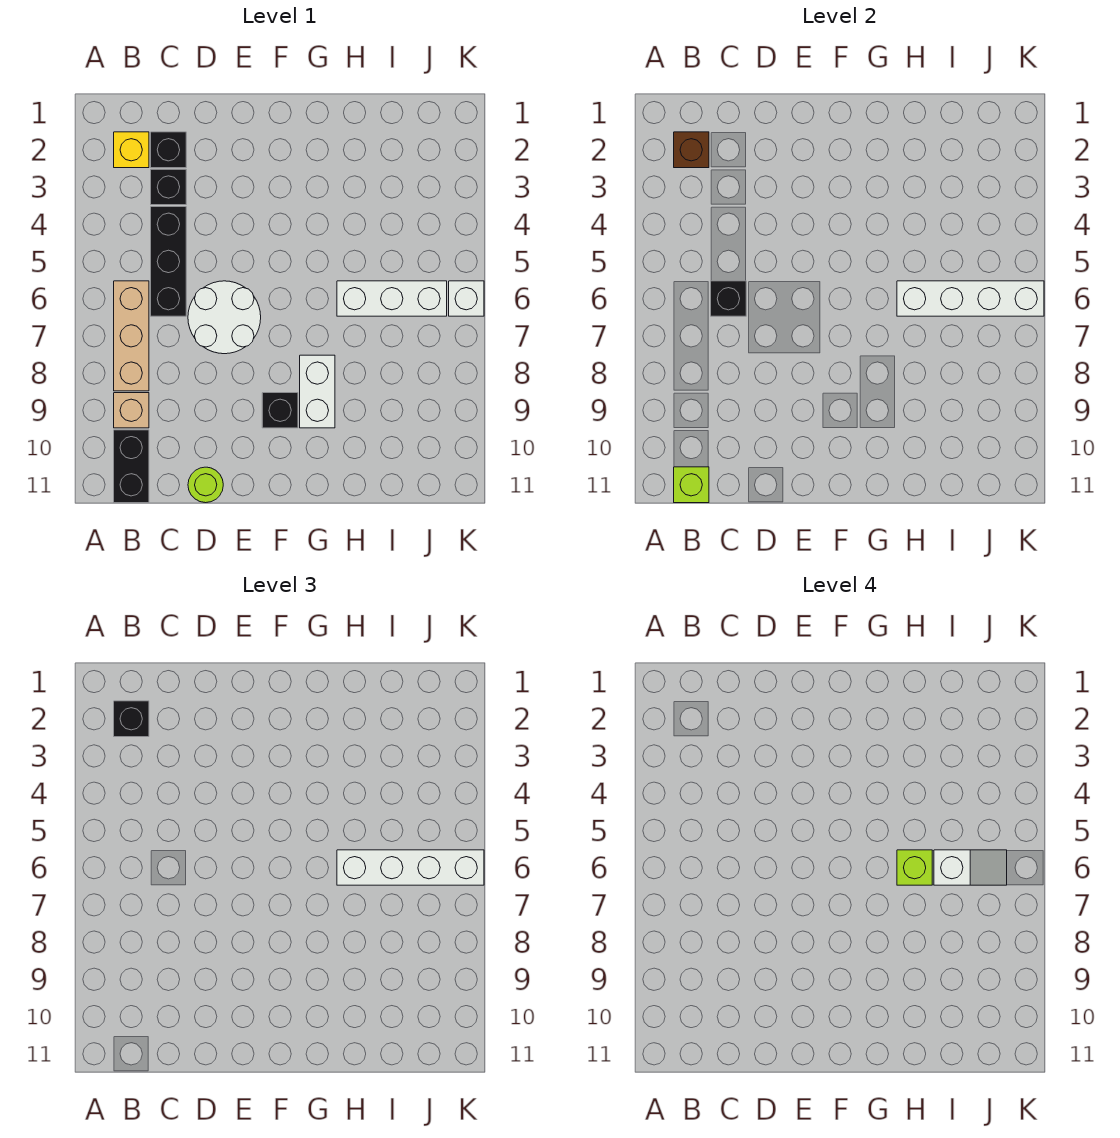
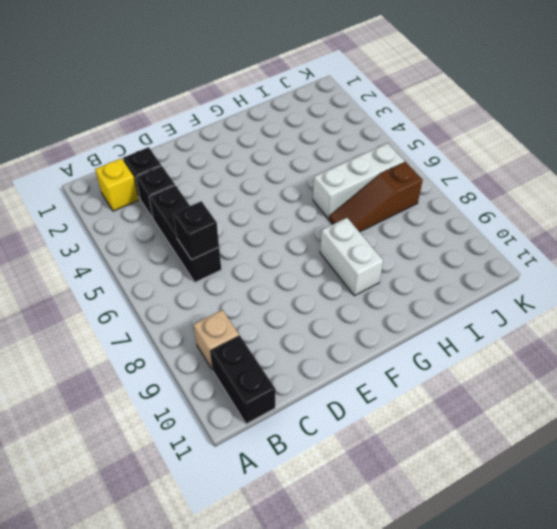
brown slope H7:J7 level 1 top J -> none
none -> tan brick B6:B8 level 1
none -> white round brick D6:E7 level 1
none -> lime round brick D11 level 1

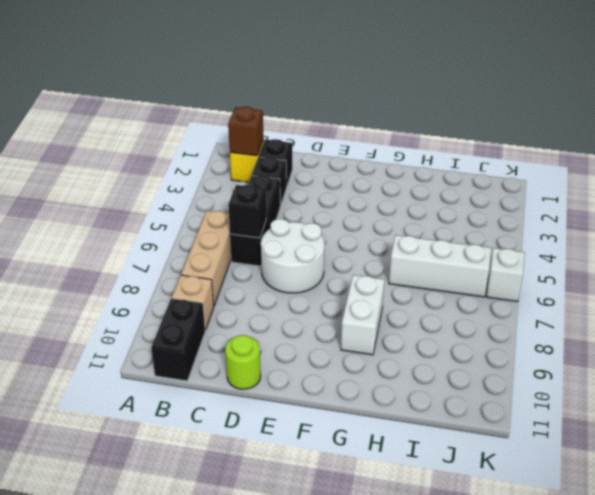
none -> black brick F9 level 1
none -> lime brick B11 level 2
none -> white brick H6:K6 level 2

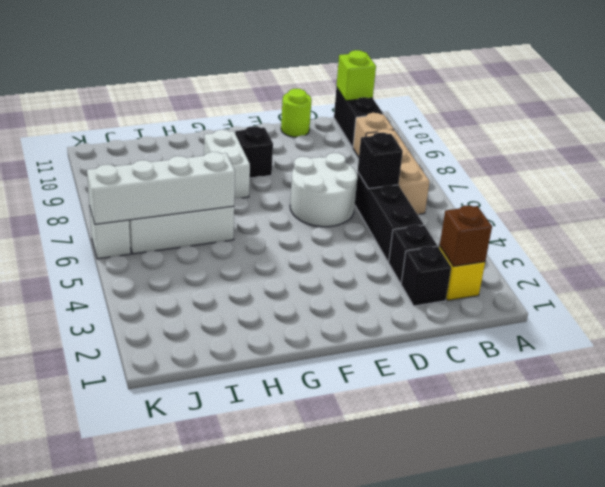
none -> black brick B2 level 3
none -> white brick H6:K6 level 3
none -> lime brick H6 level 4

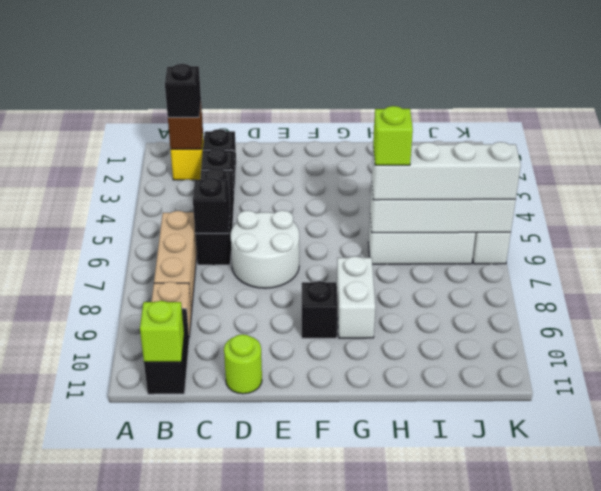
none -> white slope I6:J6 level 4 top I

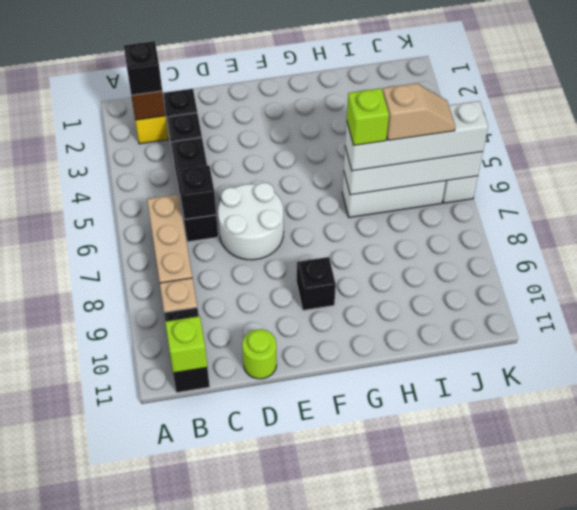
tan slope I6:J6 level 4 top I -> white slope I6:J6 level 4 top I
none -> white brick G8:G9 level 1

